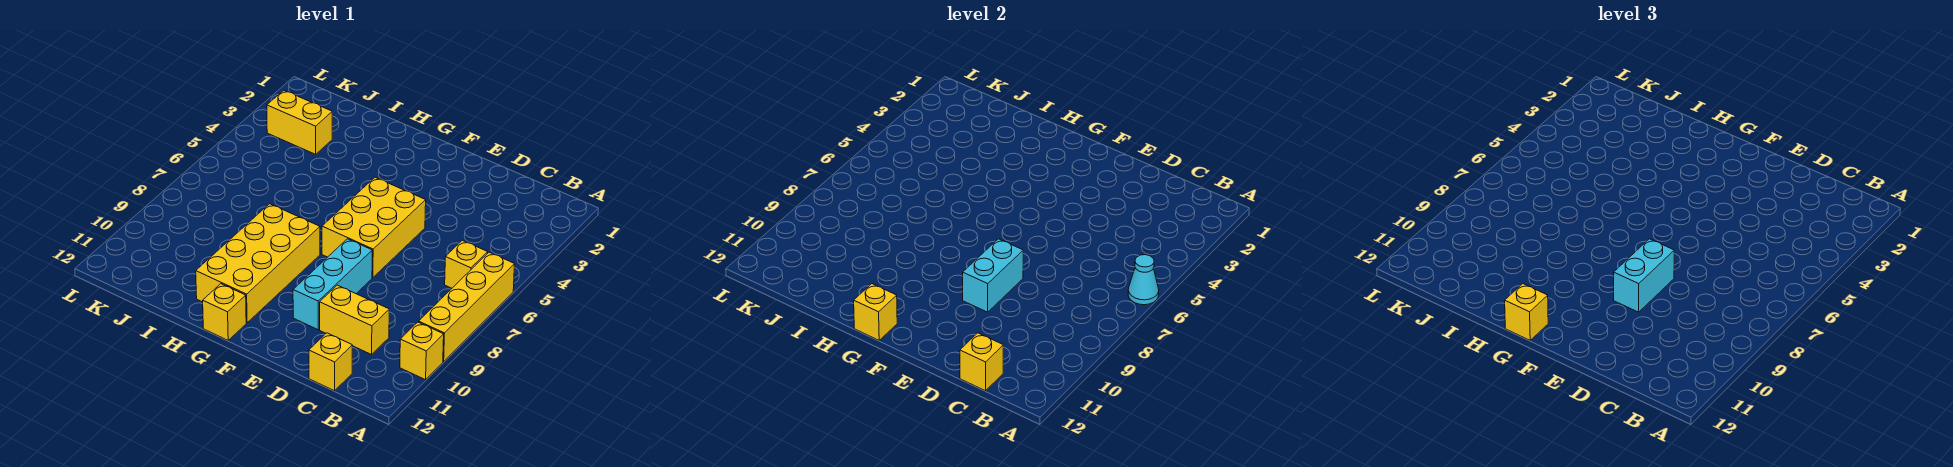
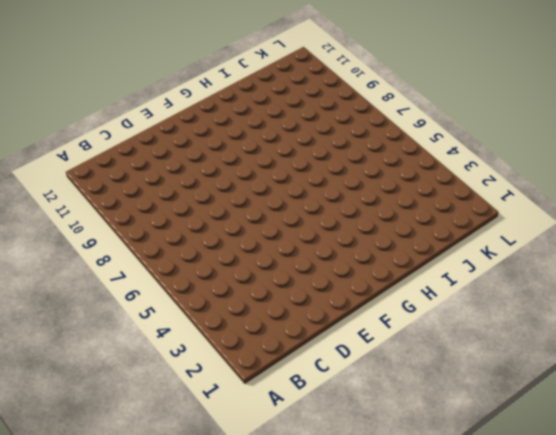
none -> yellow brick A6:A9 level 1
none -> yellow brick A10 level 1
none -> yellow brick B6 level 1

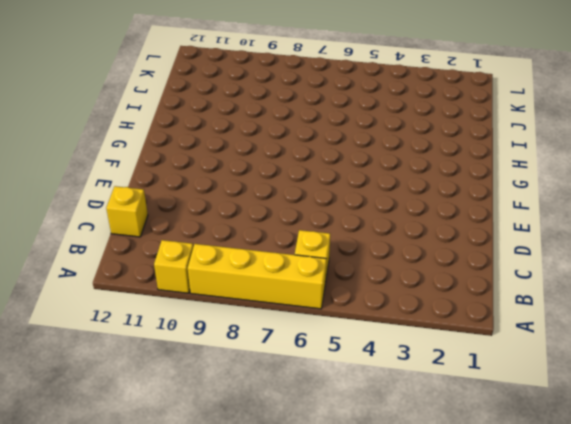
none -> yellow brick C10:D10 level 1
none -> yellow brick E5:F7 level 1
none -> cyan brick E8:E10 level 1

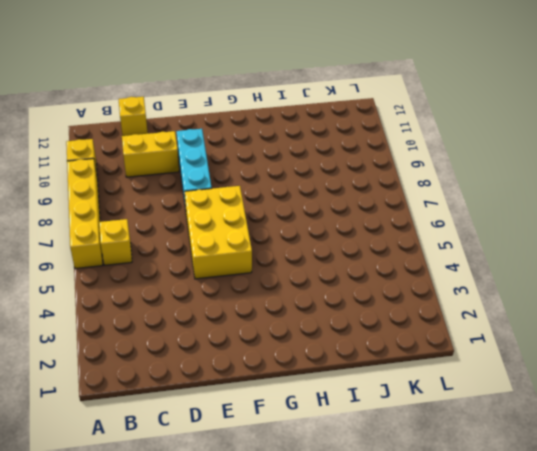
none -> yellow brick G8:H11 level 1
none -> yellow brick G12 level 1
none -> yellow brick J3:K3 level 1

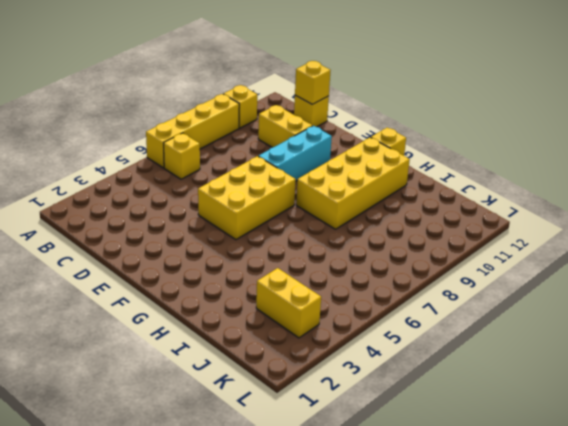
none -> cyan cone A6 level 2
none -> cyan brick E8:E9 level 2
none -> yellow brick G12 level 2

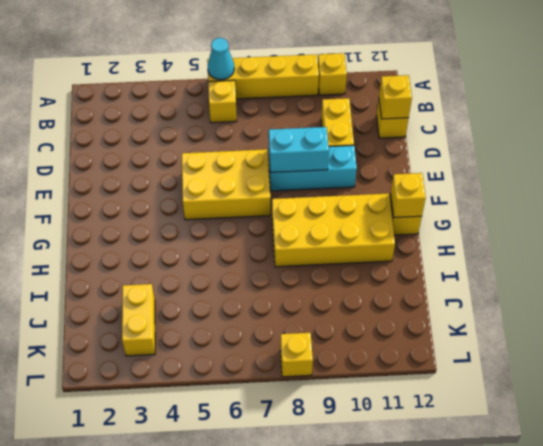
yellow brick L8 level 1 -> yellow brick G12 level 3
none -> cyan brick E8:E9 level 3

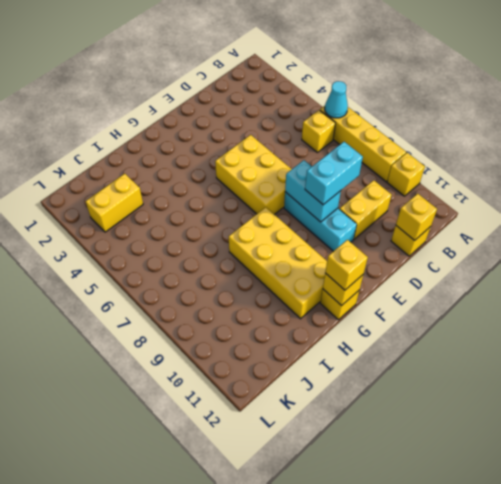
cyan brick D9:E9 level 3 -> cyan brick E8:E9 level 3

